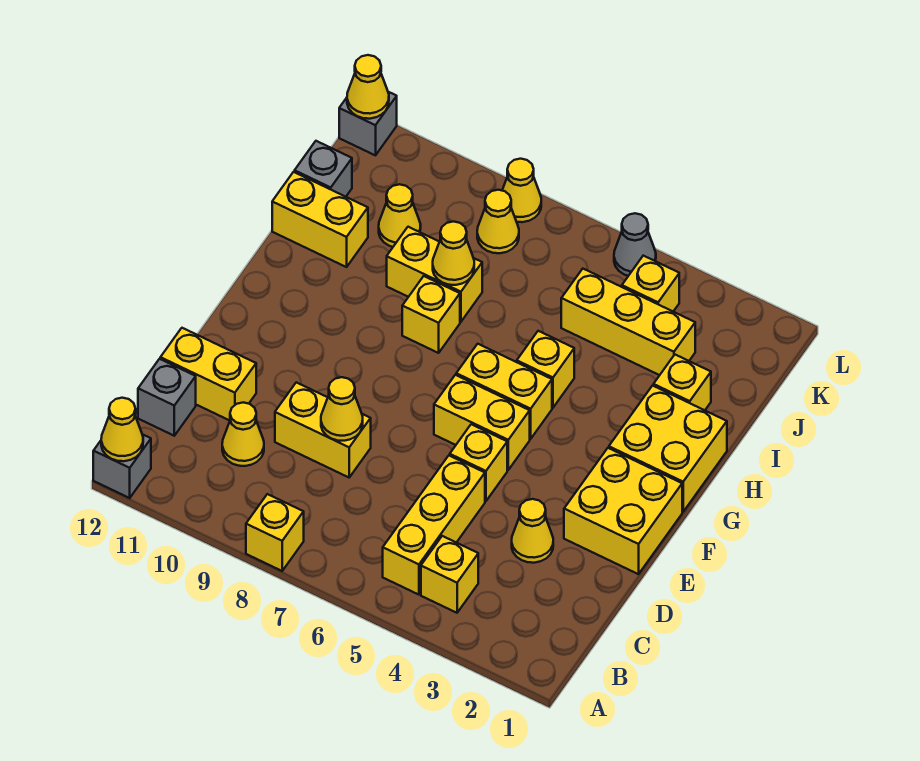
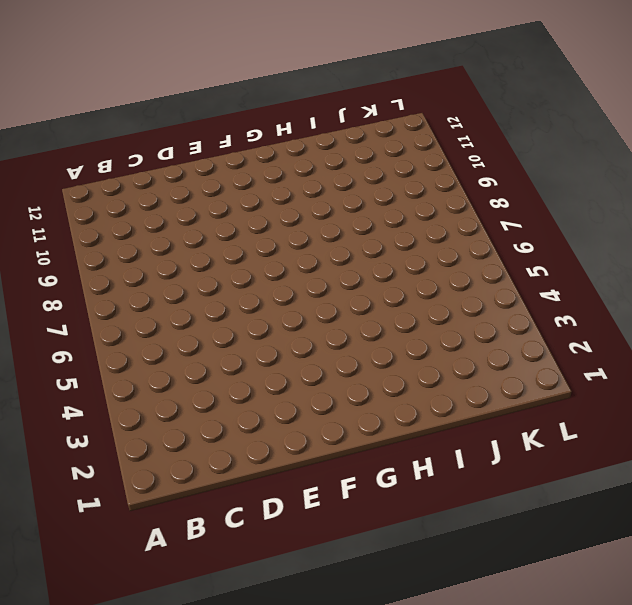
none -> yellow brick A8 level 1
none -> grey brick A12 level 1
none -> yellow brick B4 level 1
none -> yellow brick B5:D5 level 1

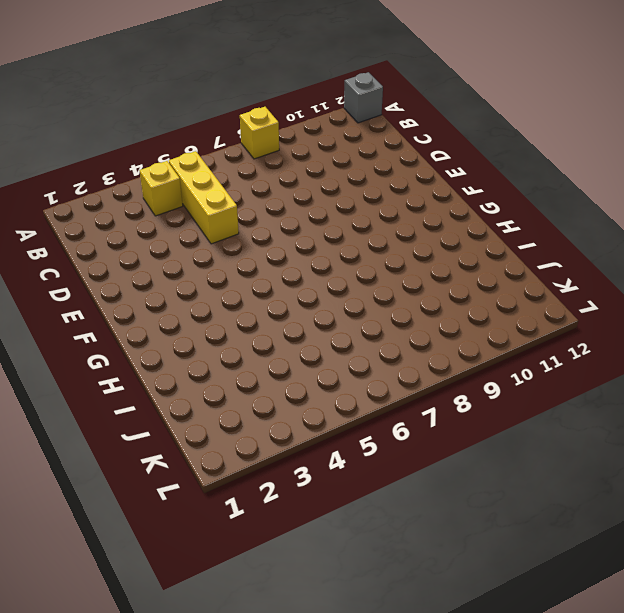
none -> yellow cone C10 level 1
none -> grey brick C12 level 1
none -> yellow cone D3 level 1
none -> yellow brick D8:D9 level 1

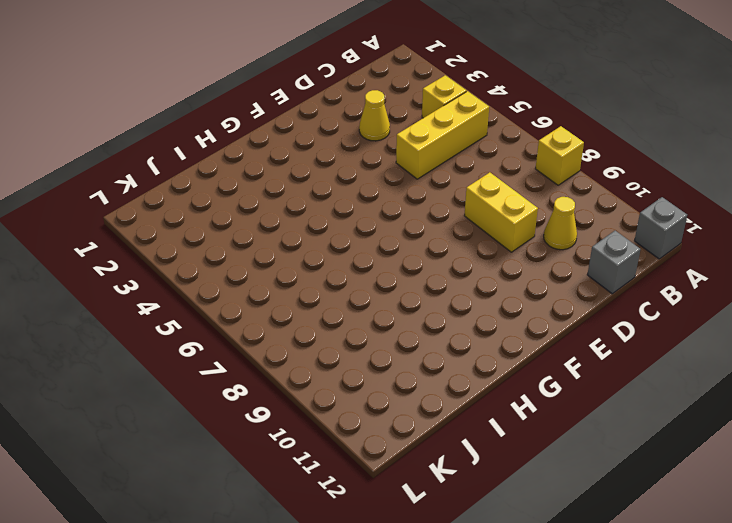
none -> yellow brick D11:D12 level 1
none -> yellow brick E1:F2 level 1
none -> yellow brick E5 level 1
none -> yellow brick F5:F6 level 1

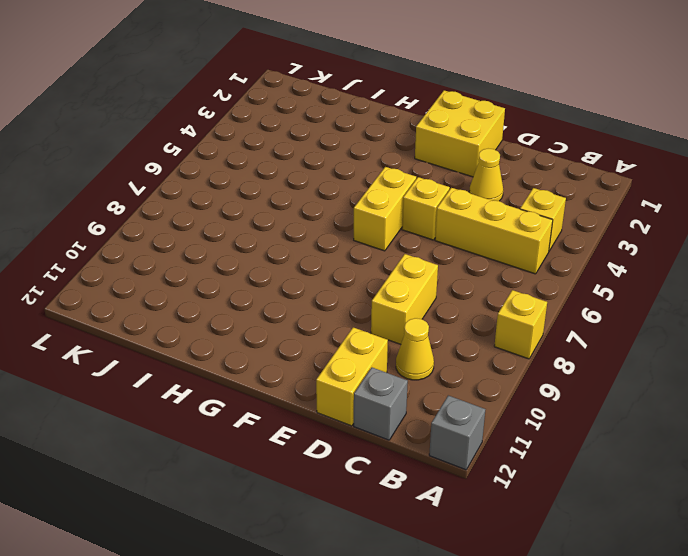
none -> yellow brick G1:H2 level 1
none -> yellow brick G5:G6 level 1
none -> yellow brick H5 level 1
none -> yellow brick H8 level 1

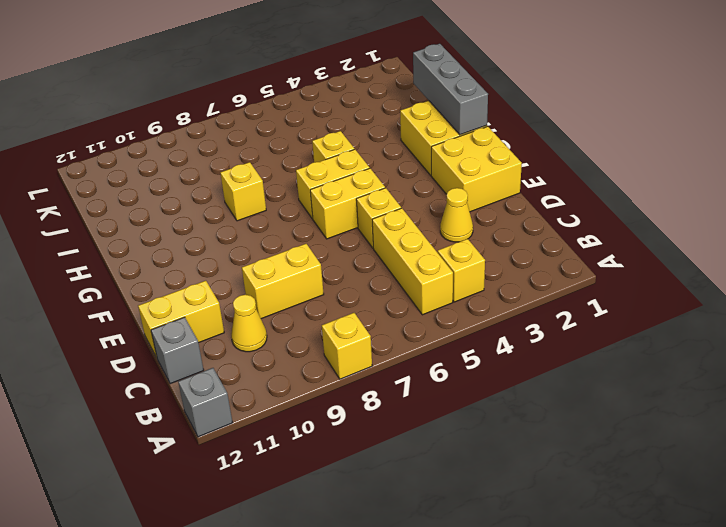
grey brick G1:I1 level 2 -> none
none -> yellow brick I2 level 1
none -> yellow brick I8:I9 level 1
none -> yellow brick I11:I12 level 1
none -> yellow brick J3:J5 level 1

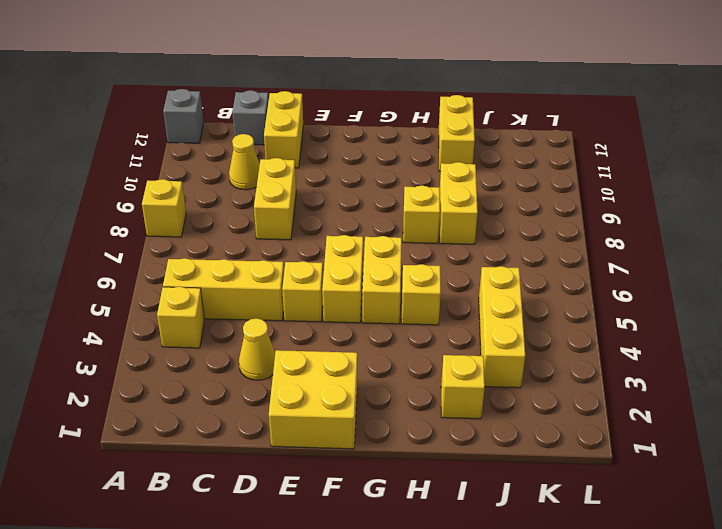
none -> yellow brick G1:H2 level 1
none -> yellow cone J10 level 1
none -> grey brick J12 level 1
none -> yellow brick K4 level 1

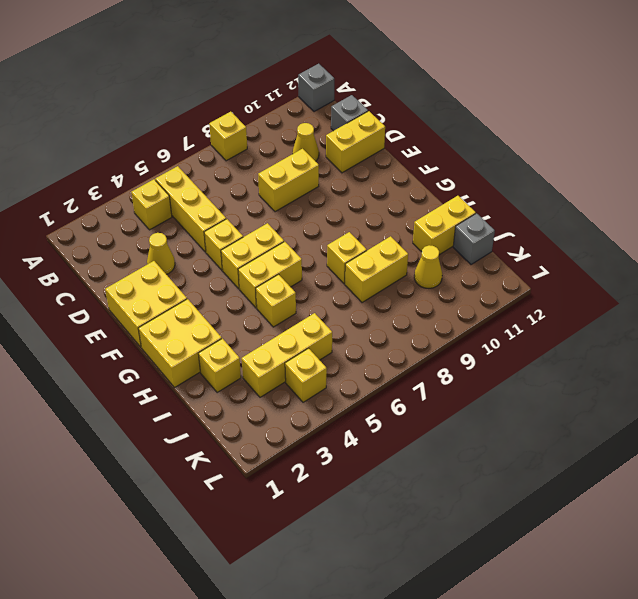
none -> yellow cone K8 level 1
none -> grey cone L5 level 1
none -> yellow cone L8 level 1
none -> grey brick L12 level 1

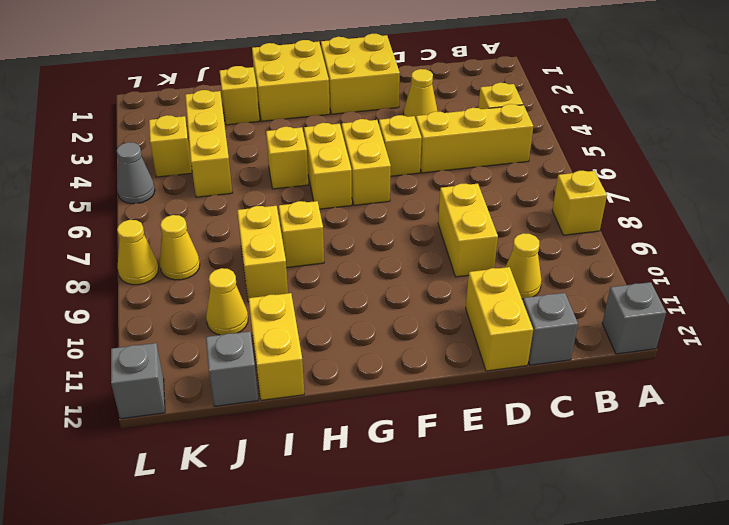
none -> yellow cone A12 level 2
none -> yellow cone D8 level 2
none -> yellow cone I8 level 2
none -> yellow cone L12 level 2

